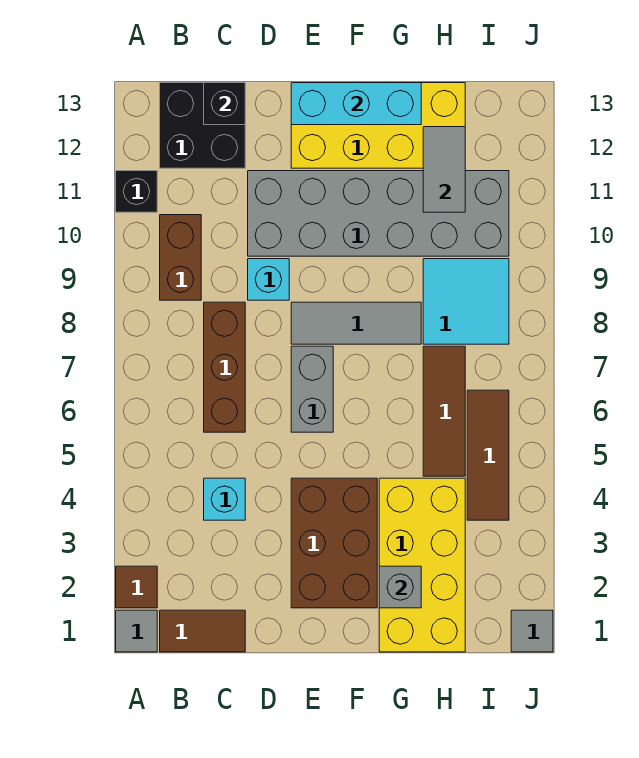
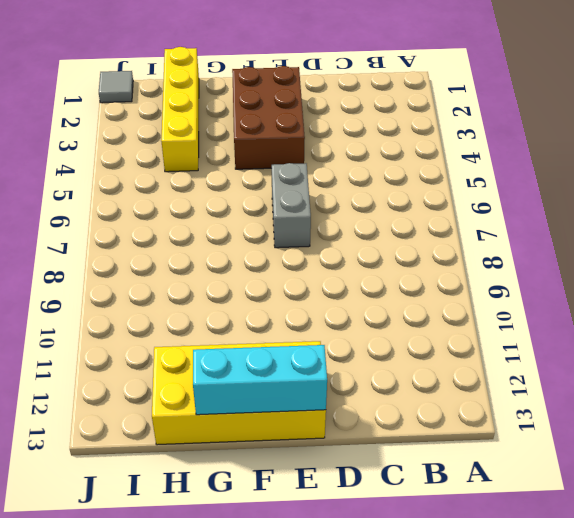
yellow brick H1:H4 level 1 -> yellow brick G1:H4 level 1
none -> grey tile A1 level 1
none -> brown tile A2 level 1
none -> black brick A11 level 1

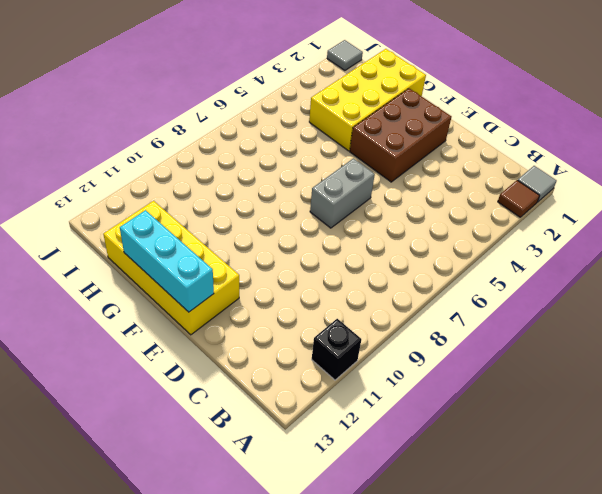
none -> brown tile B1:C1 level 1
none -> brown brick B9:B10 level 1
none -> black brick B12:C13 level 1

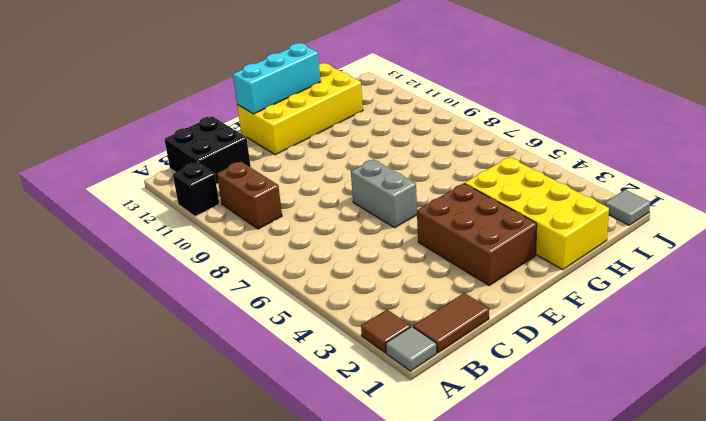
none -> cyan brick C4 level 1
none -> brown brick C6:C8 level 1
none -> cyan brick D9 level 1

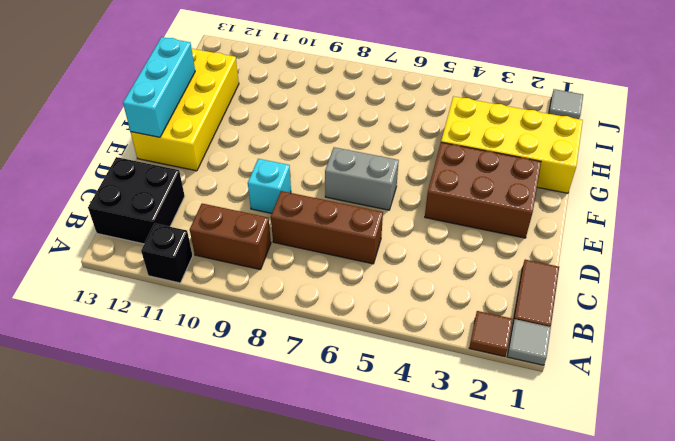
none -> cyan brick C4 level 1
none -> grey brick D10:I11 level 1
none -> grey tile E8:G8 level 1

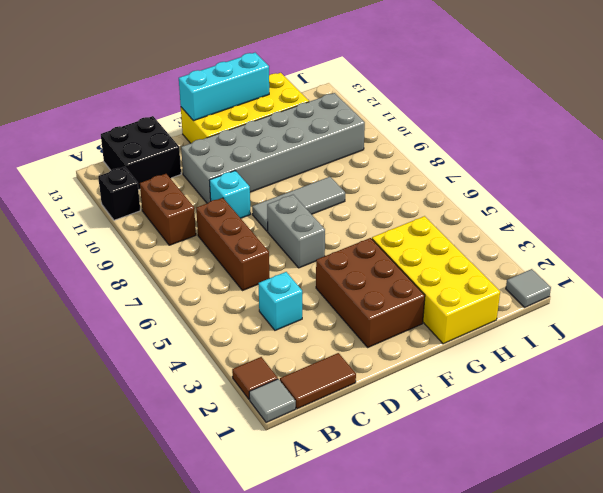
none -> brown tile H5:H7 level 1
none -> cyan tile H8:I9 level 1
none -> brown tile I4:I6 level 1

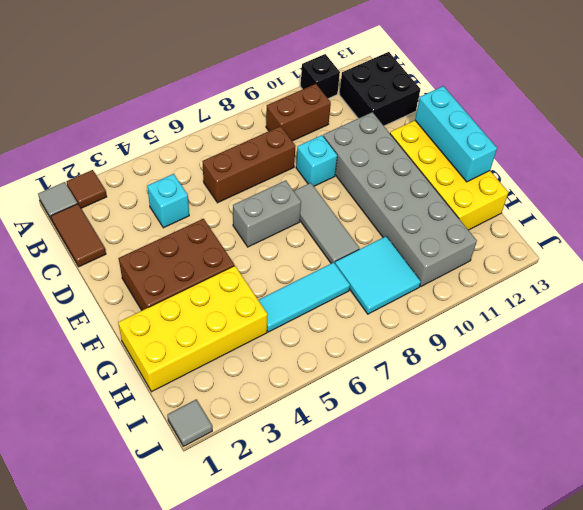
cyan tile H5:H7 level 1 -> brown tile H5:H7 level 1
none -> brown tile I4:I6 level 1
none -> black brick C13 level 2
none -> grey brick G2 level 2

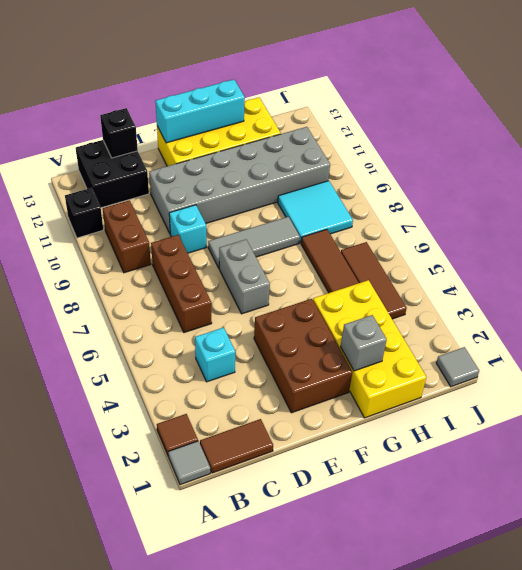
none -> grey tile H11:H12 level 2

